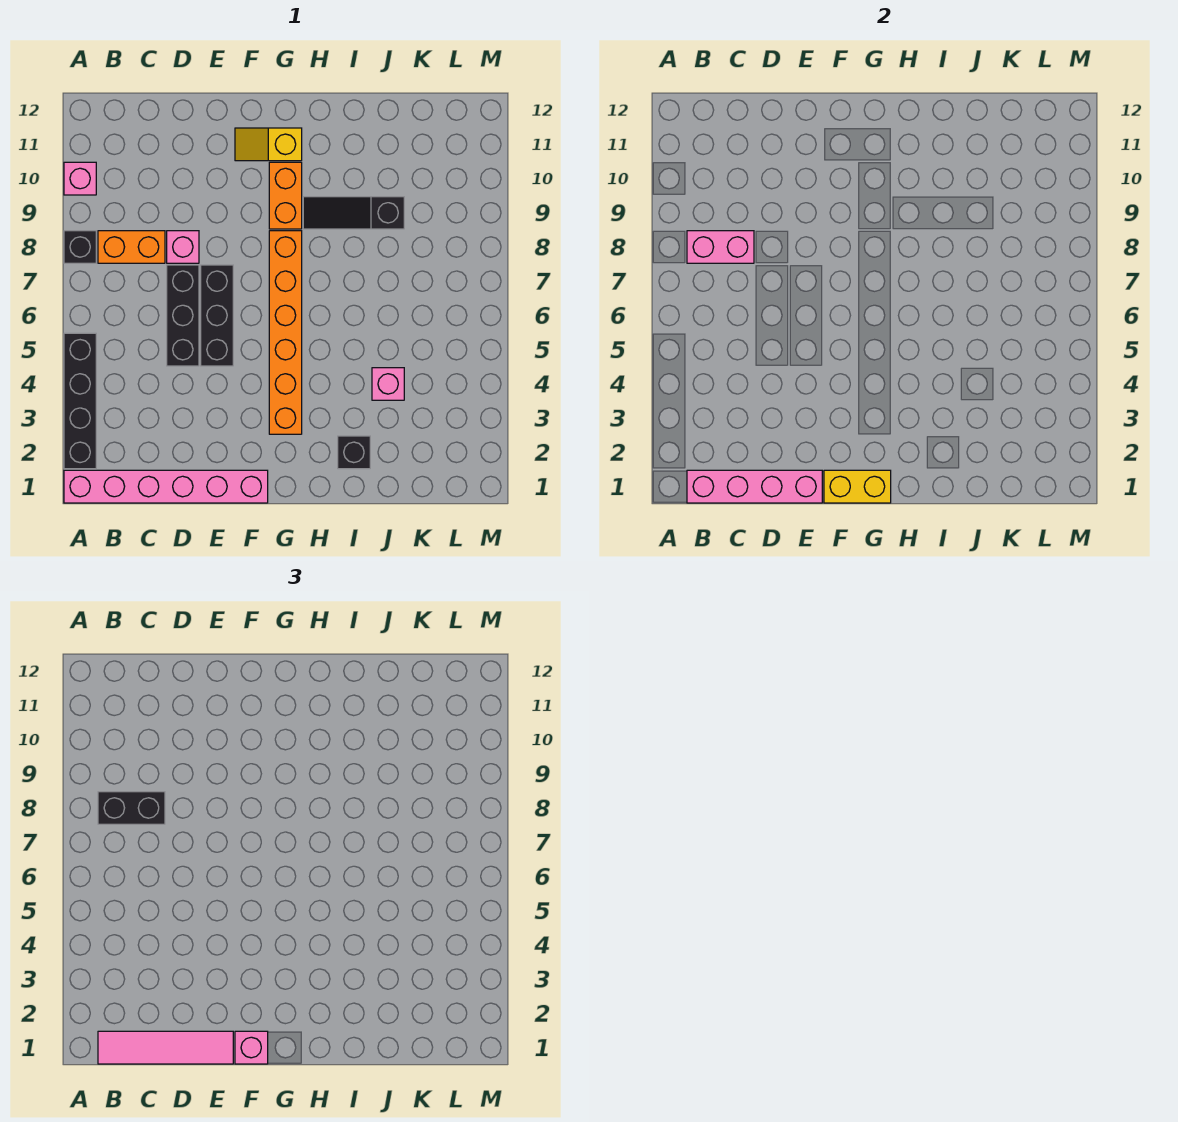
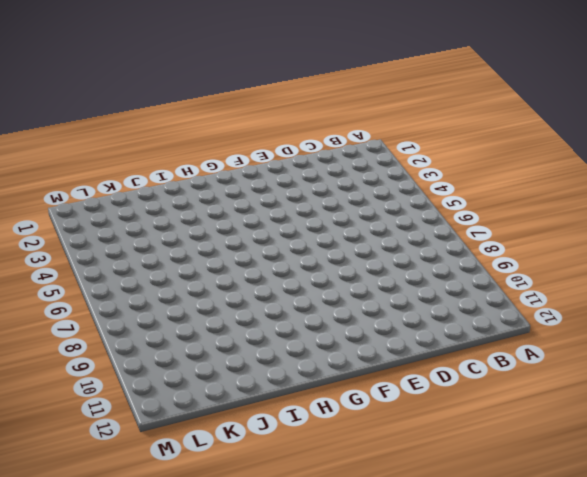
none -> pink brick A1:F1 level 1
none -> black brick A2:A5 level 1
none -> black brick A8 level 1

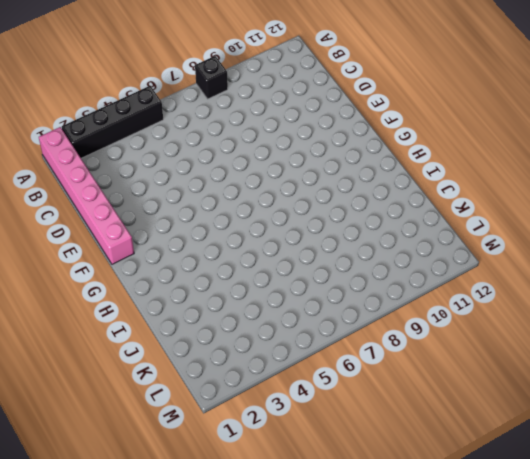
none -> pink brick A10 level 1
none -> orange brick B8:C8 level 1
none -> black brick D5:D7 level 1

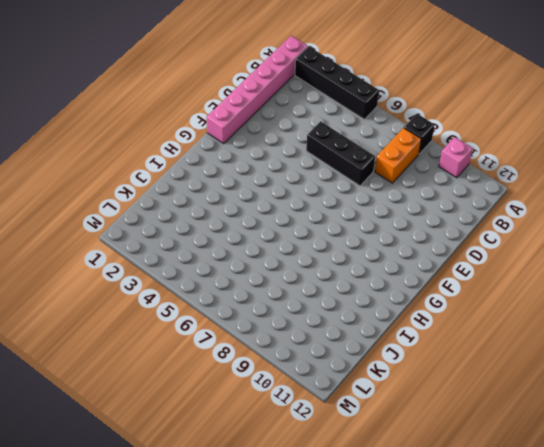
none -> pink brick D8 level 1
none -> black brick E5:E7 level 1
none -> yellow slope F11:G11 level 1 top G

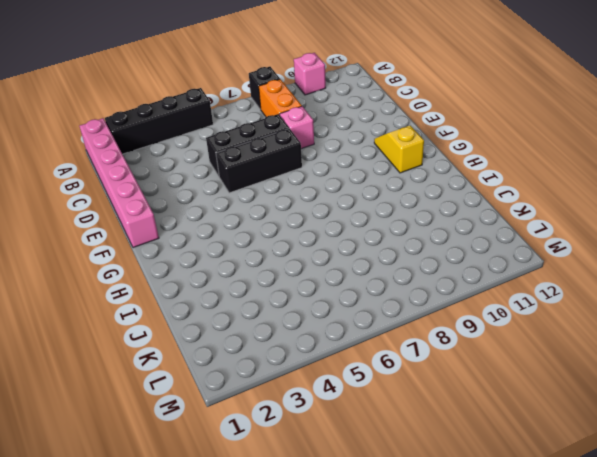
none -> orange brick G3:G8 level 1
none -> orange brick G9:G10 level 1
none -> black slope H9:J9 level 1 top J

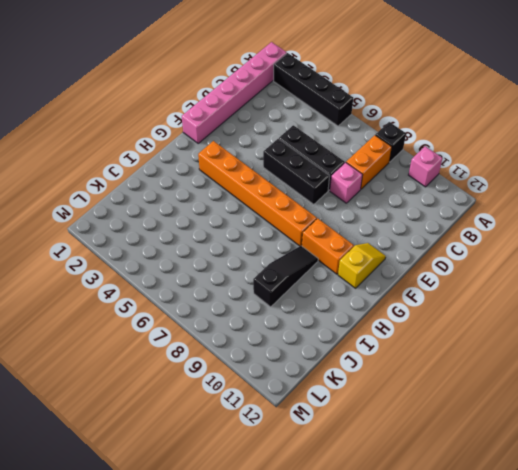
none -> black brick I2 level 1
none -> pink brick J4 level 1
none -> pink brick B1:E1 level 2

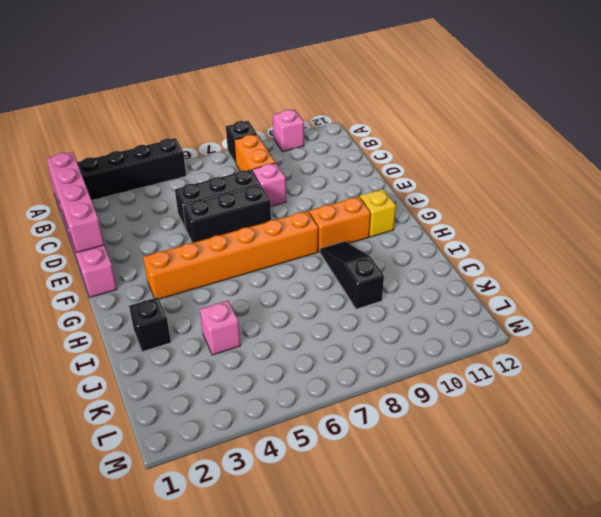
none -> pink brick B8:C8 level 2
none -> yellow brick F1:G1 level 2
none -> pink tile B1:E1 level 3

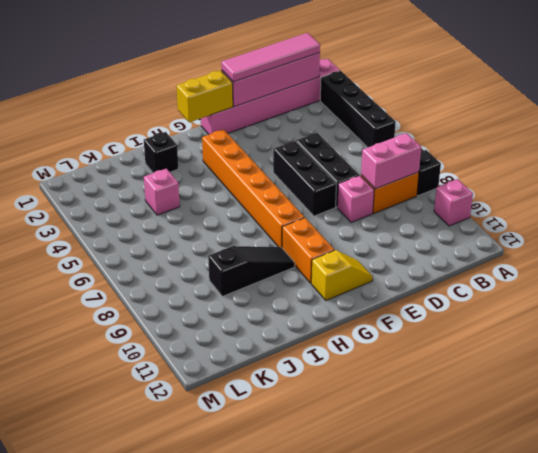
none -> black brick B8:C8 level 3
none -> pink brick F1 level 3

